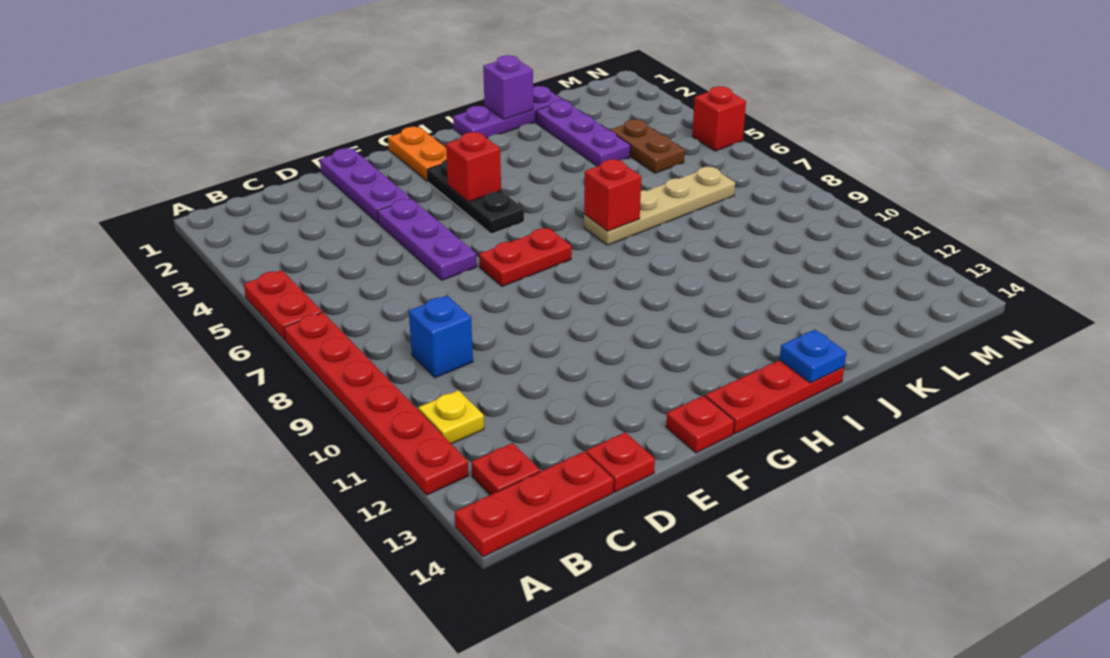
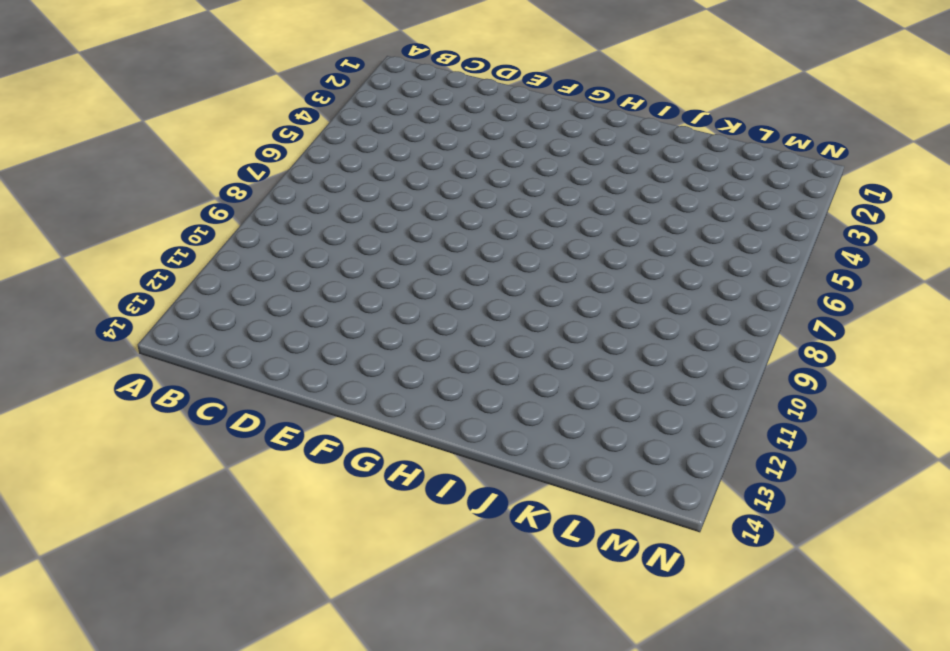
none -> red plate A5:A6 level 1
none -> red plate A7:A12 level 1
none -> red plate A14:C14 level 1

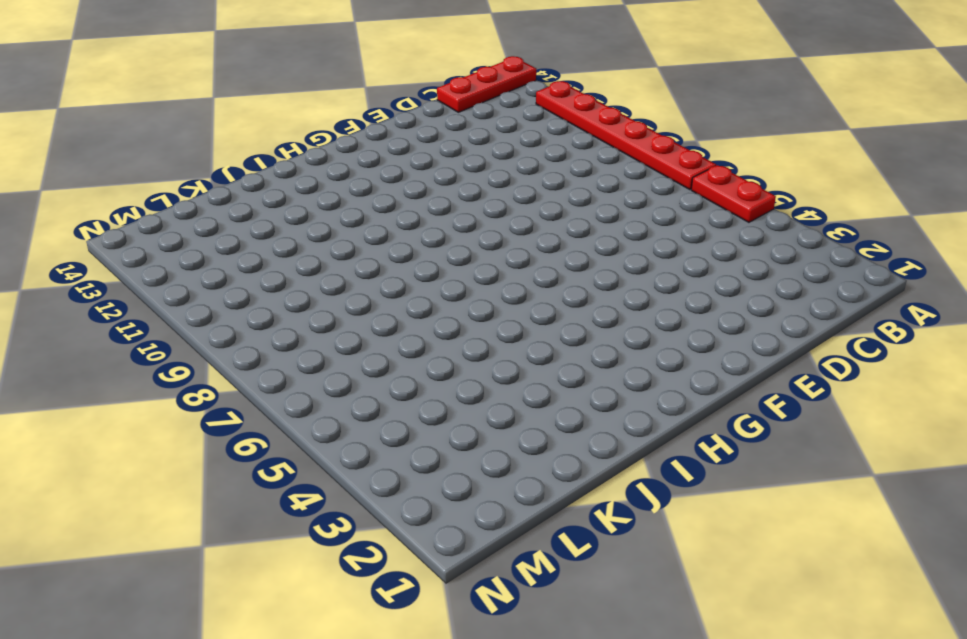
none -> yellow plate B11 level 1
none -> red plate B13 level 1
none -> blue brick C9 level 1

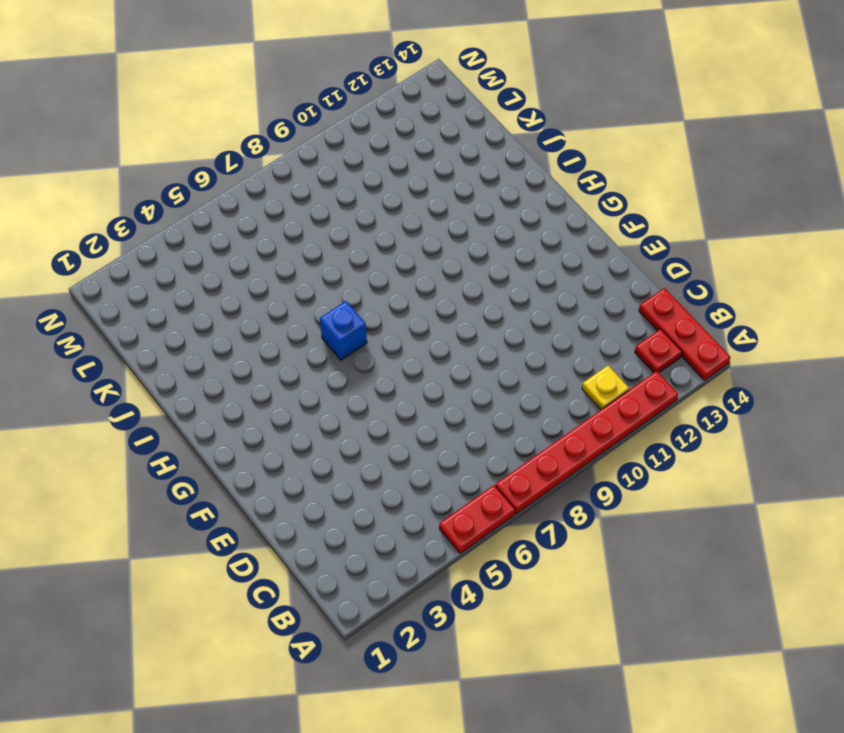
blue brick H6 level 1 -> blue brick C9 level 1
none -> red plate D14 level 1
none -> purple plate E1:E3 level 1
none -> purple plate E4:E6 level 1

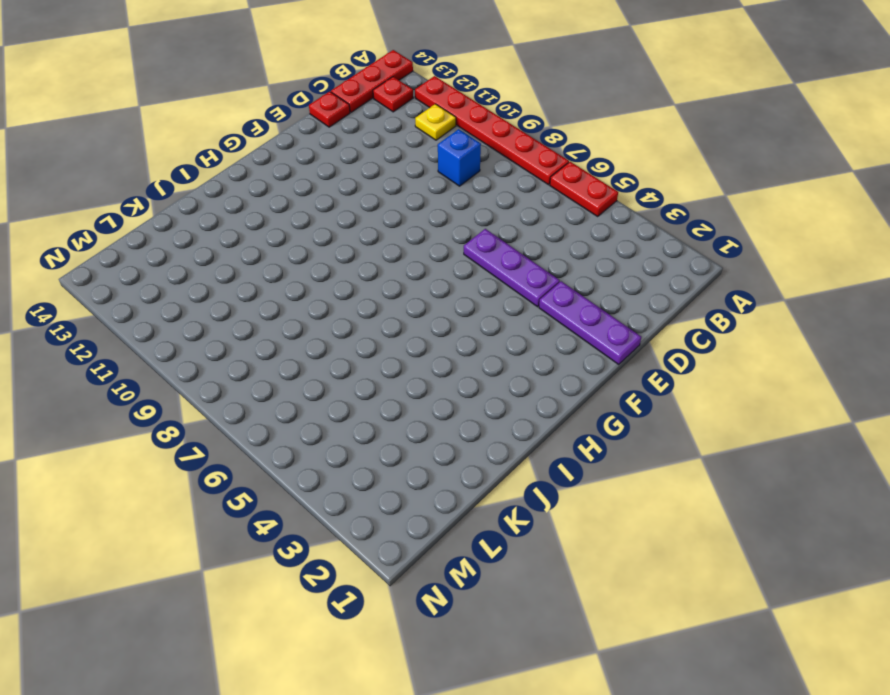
none -> red plate F7:G7 level 1
none -> red plate F14 level 1
none -> orange plate G1:G2 level 1

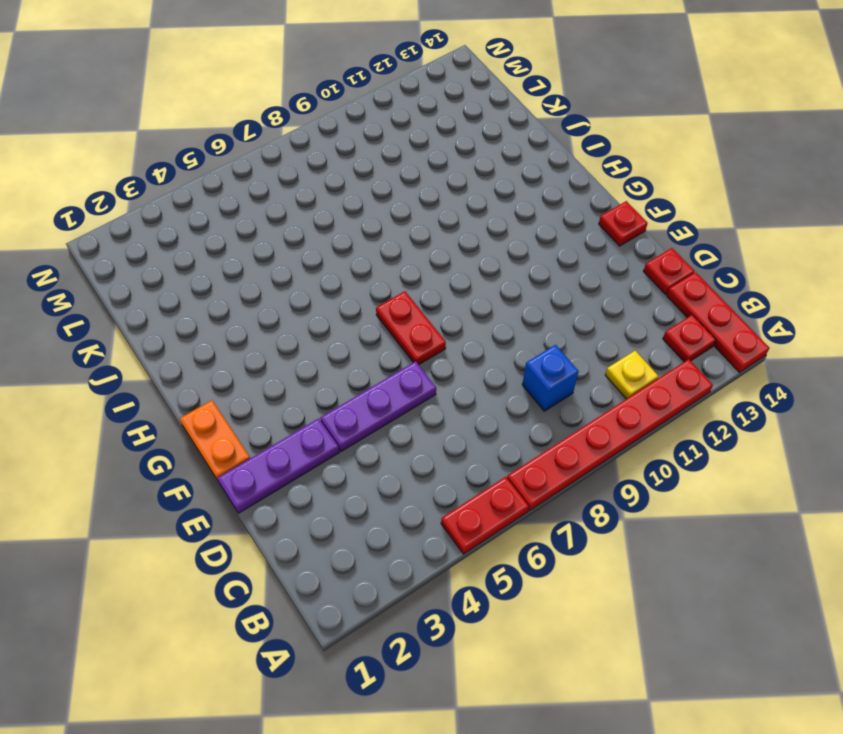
orange plate F1:G1 level 1 -> orange plate G1:G2 level 1
none -> black plate G3:G5 level 1
none -> red plate G14:I14 level 1
none -> purple plate I1:K1 level 1

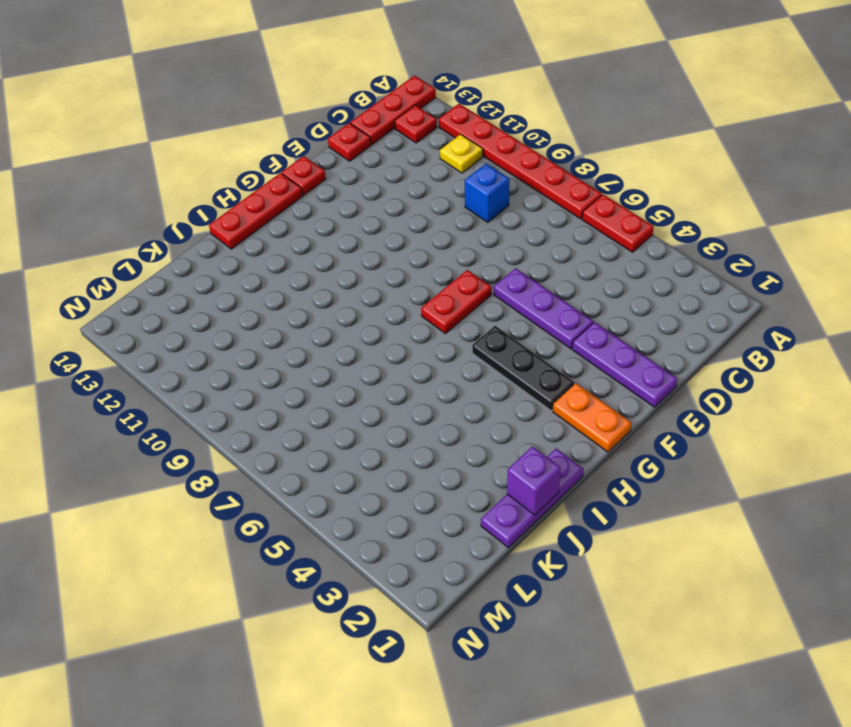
none -> tan plate I7:L7 level 1
none -> purple plate K2:K4 level 1
none -> brown plate L4:L5 level 1

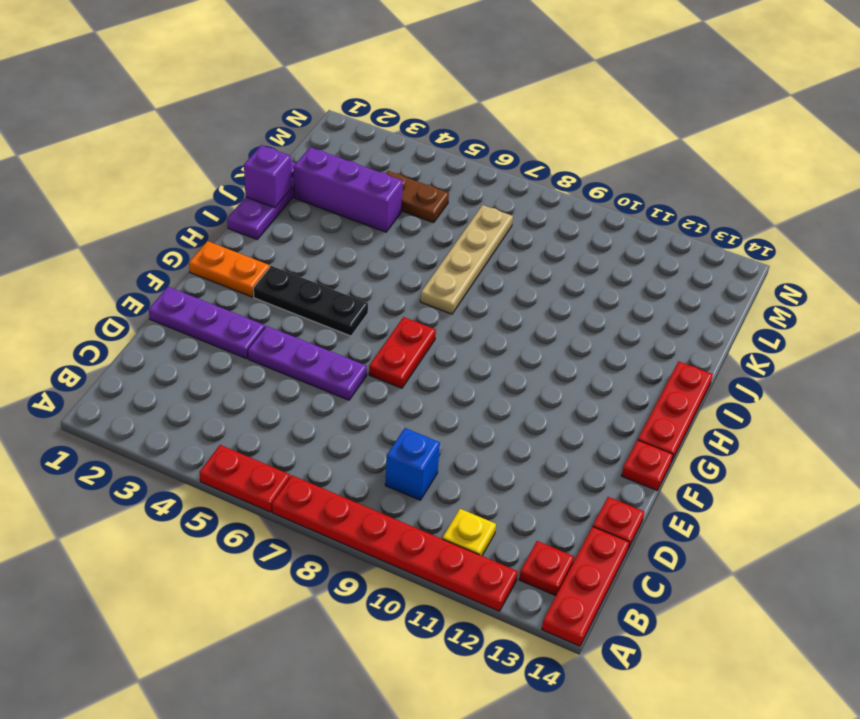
purple brick K2:K4 level 1 -> purple plate K2:K4 level 1
none -> red brick N5 level 1
none -> red brick G4 level 2
none -> red brick I7 level 2

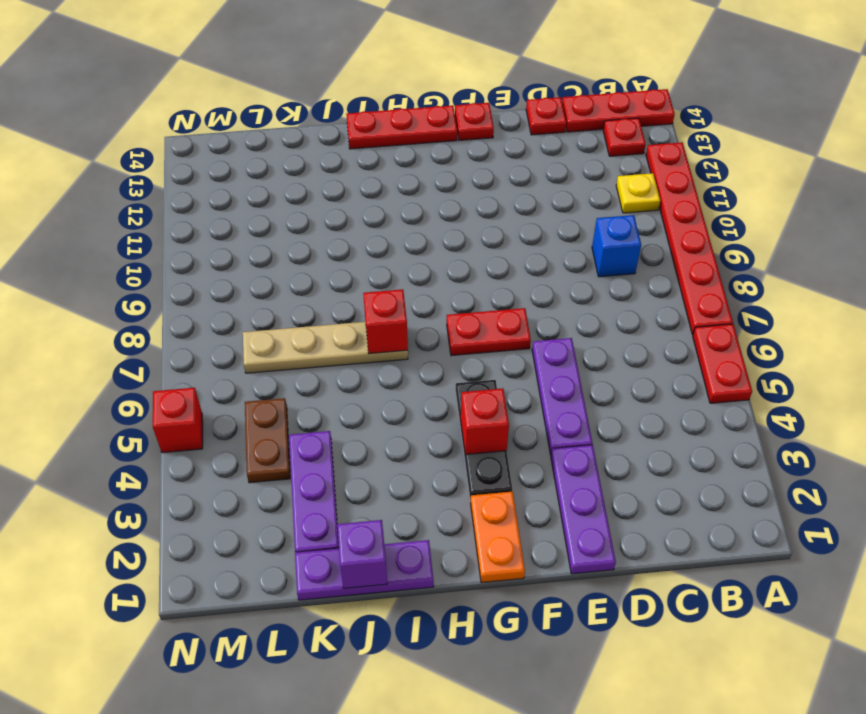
none -> blue plate I14 level 2

